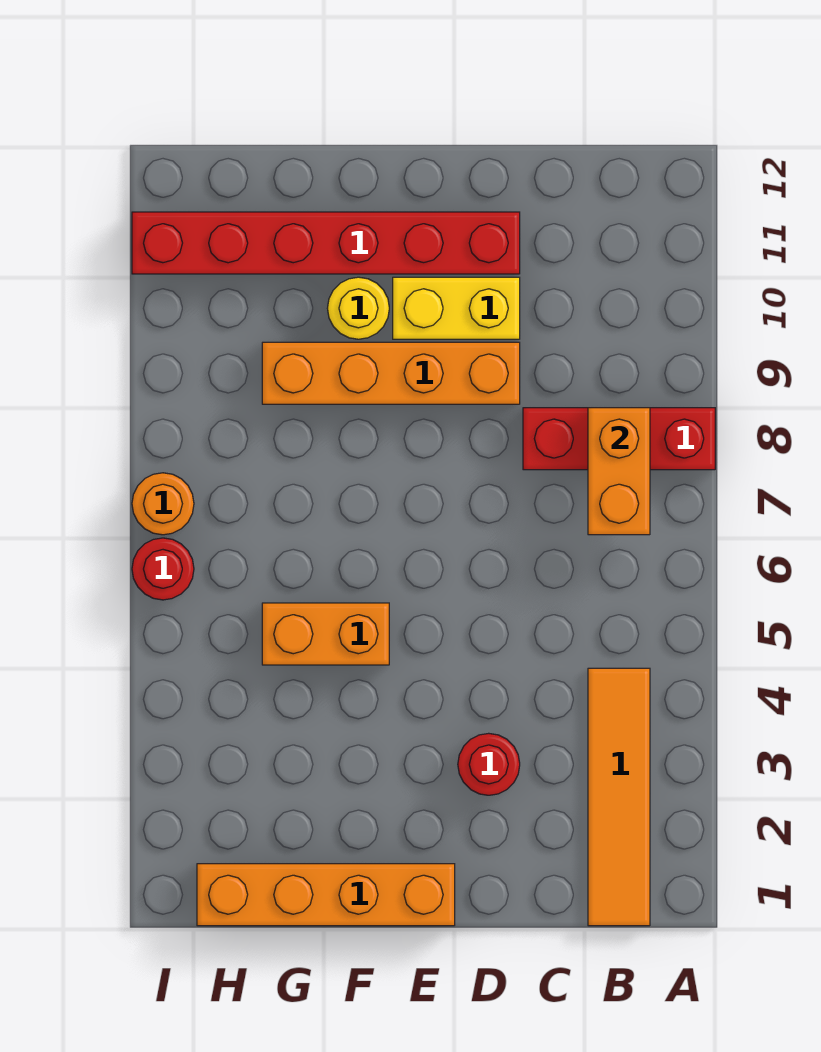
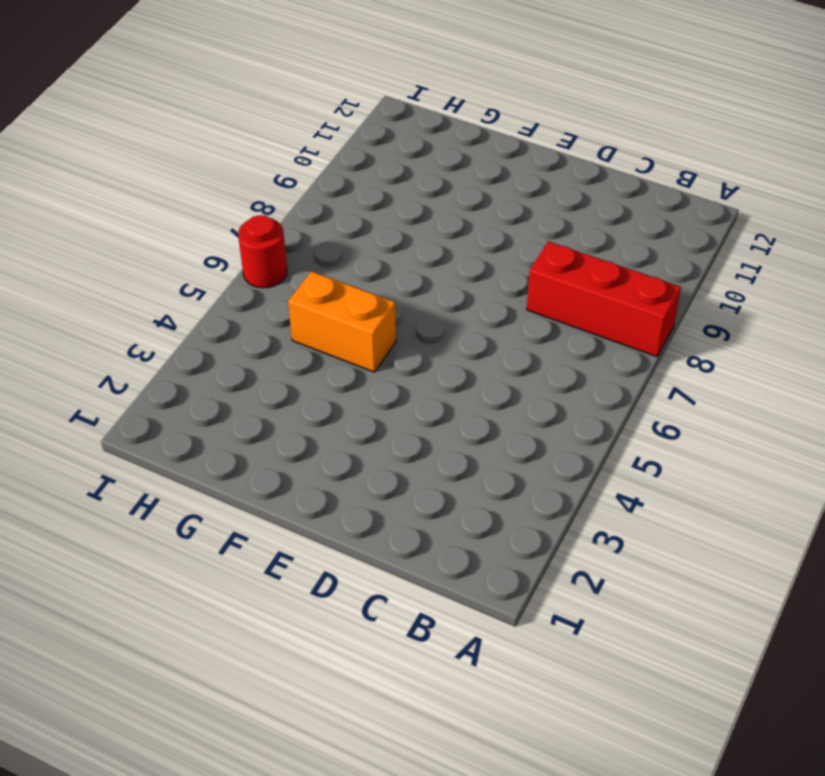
none -> orange tile B1:B4 level 1
none -> red round brick D3 level 1
none -> orange brick D9:G9 level 1

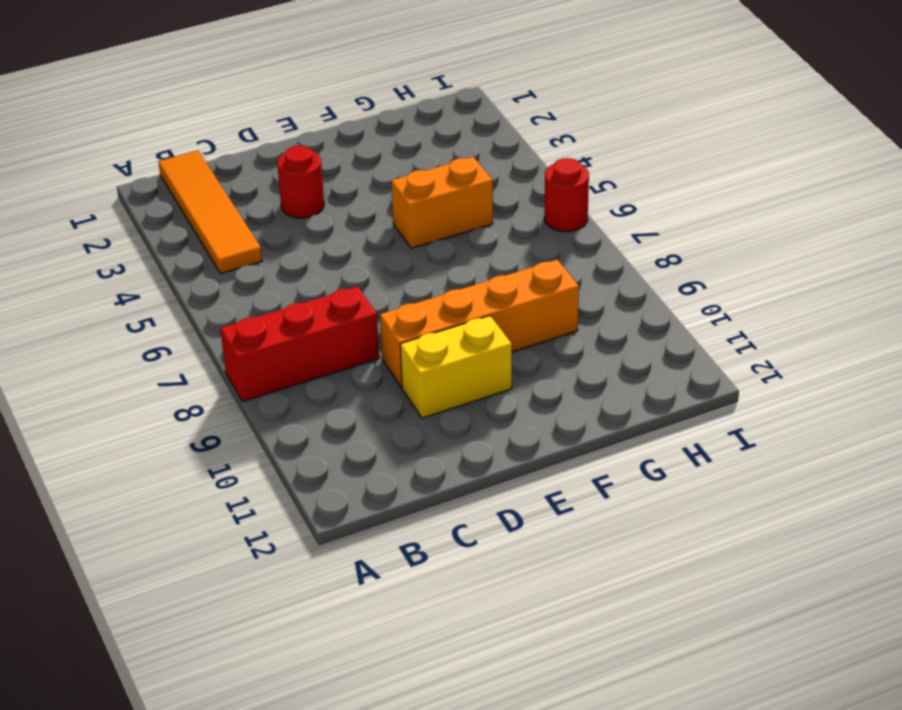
none -> red brick D11:I11 level 1
none -> orange brick E1:H1 level 1
none -> yellow round brick F10 level 1

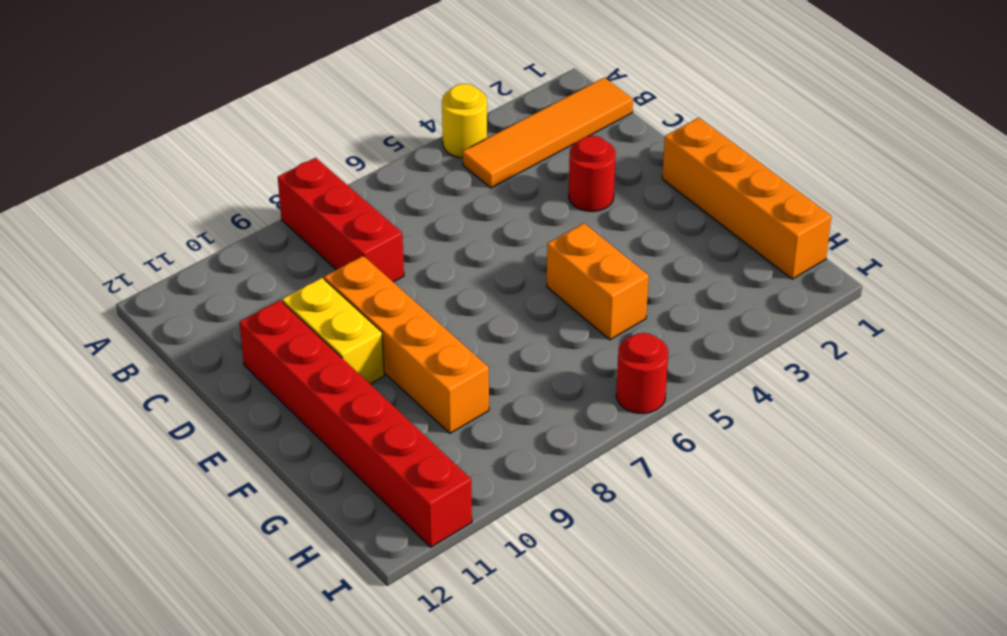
yellow round brick A4 level 1 -> yellow round brick F10 level 1
none -> orange round brick I7 level 1
none -> orange brick B7:B8 level 2

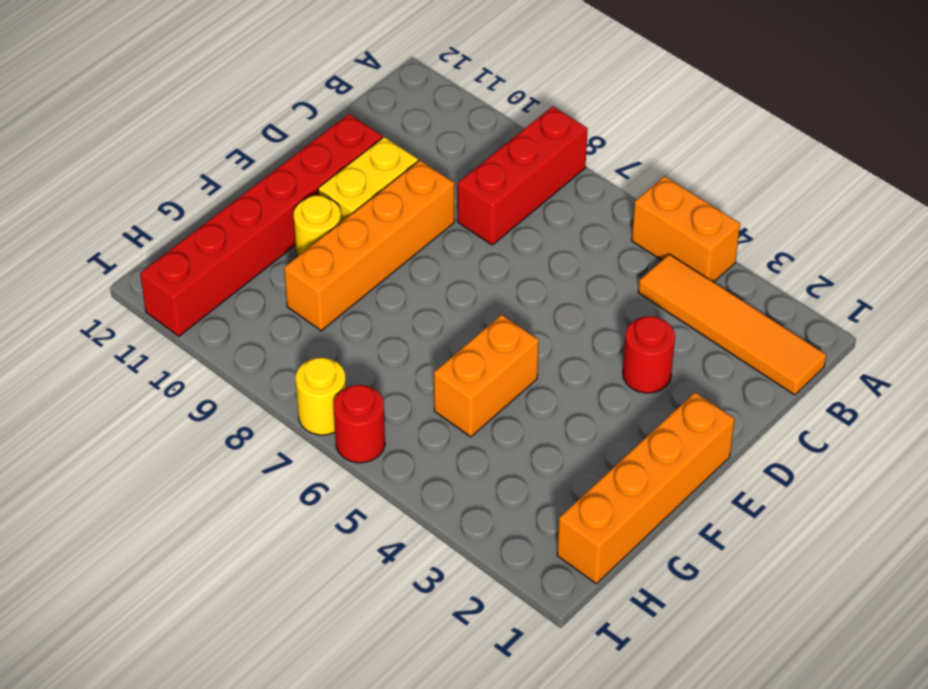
orange brick A4:A5 level 1 -> orange brick B7:B8 level 2
yellow round brick I7 level 1 -> orange round brick I7 level 1

